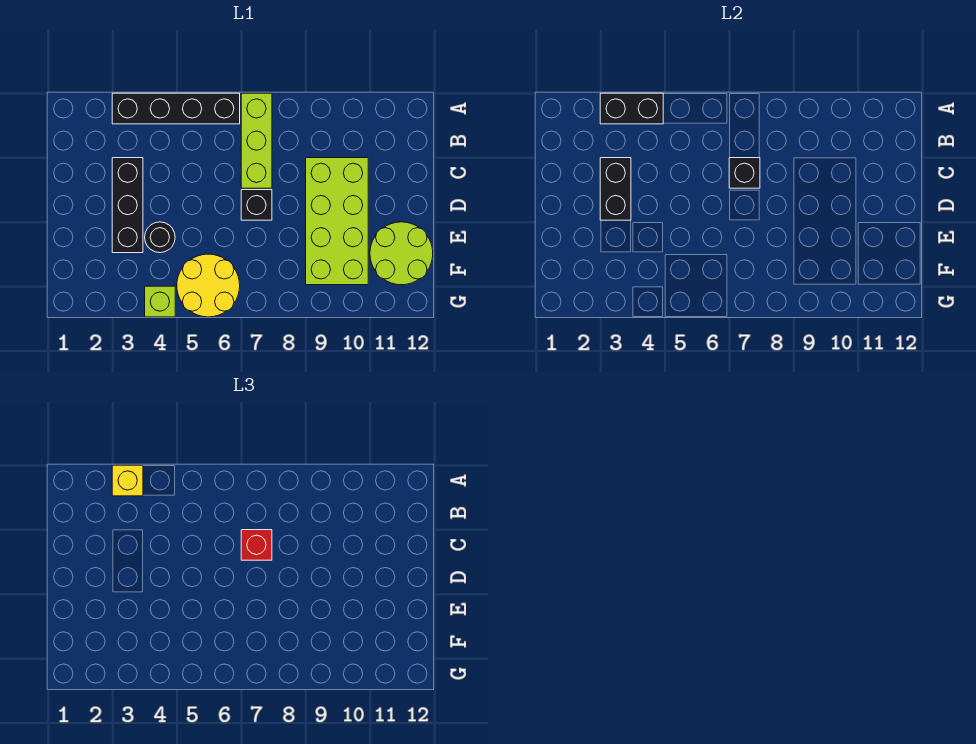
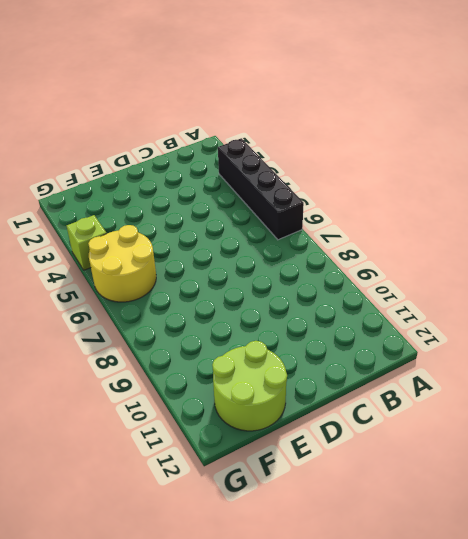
none -> lime brick A7:C7 level 1
none -> black brick C3:E3 level 1
none -> lime brick C9:F10 level 1

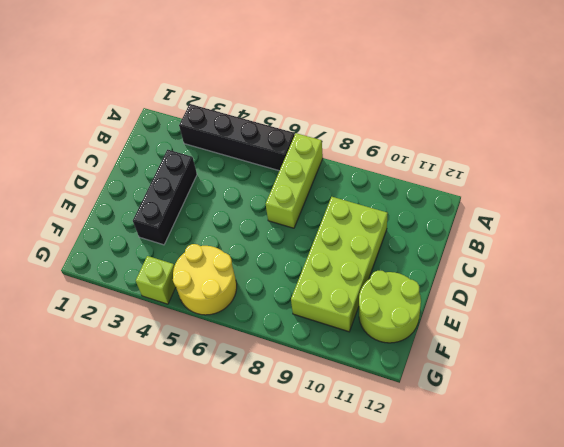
none -> black brick D7 level 1
none -> black round brick E4 level 1
none -> black brick A3:A4 level 2

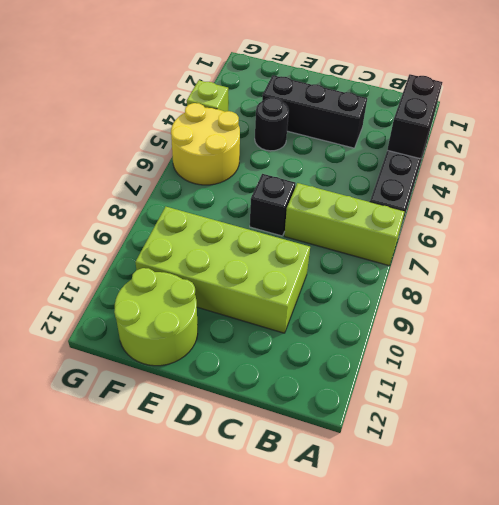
none -> black brick C3:D3 level 2
none -> black brick C7 level 2
none -> yellow brick A3 level 3

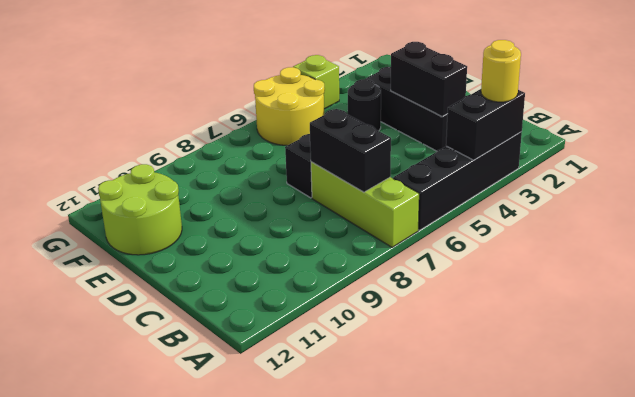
yellow round brick A3 level 3 -> yellow brick A3 level 3
black brick B7:C7 level 2 -> black brick C7 level 2
none -> lime brick C9:F10 level 1
none -> red brick C7 level 3

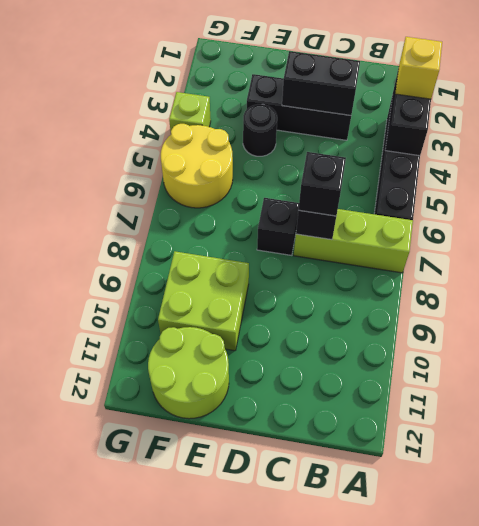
black brick C7 level 3 -> red brick C7 level 3
lime brick E9:F10 level 1 -> lime brick C9:F10 level 1

